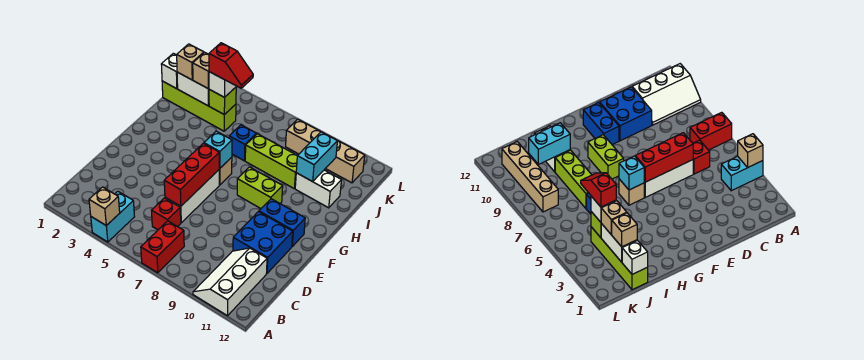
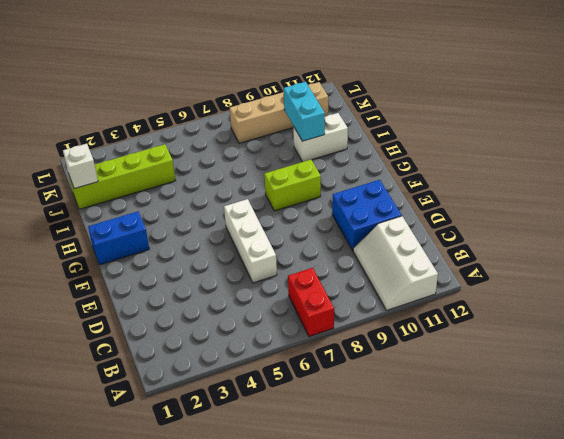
blue brick G1:G2 level 1 -> blue brick F10:F11 level 1
none -> cyan brick A4:B4 level 1
none -> red brick C6 level 1
none -> tan brick G6 level 1

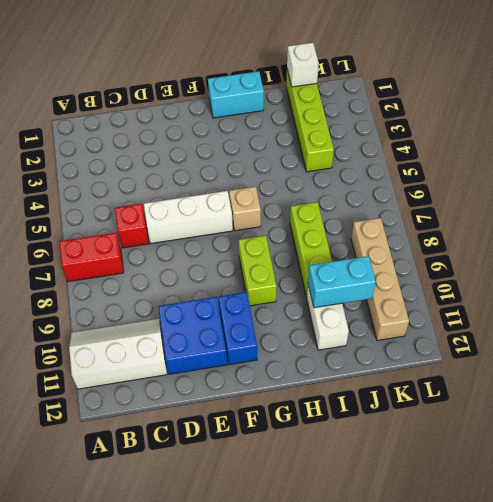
cyan brick G1:H1 level 1 -> cyan brick A4:B4 level 1
none -> blue brick I6 level 1
none -> tan brick A4 level 2
none -> red brick D6:F6 level 2

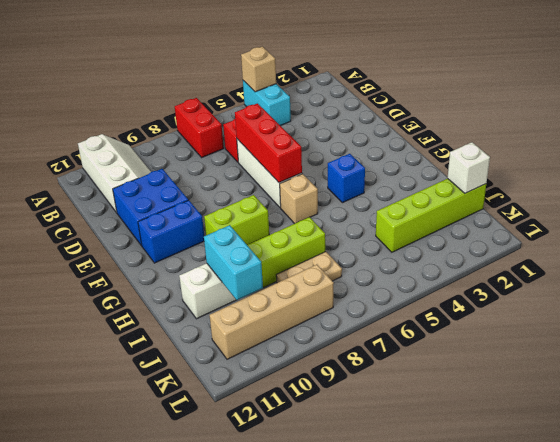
blue brick G4 level 1 -> blue brick I6 level 1
tan plate J7:J8 level 1 -> none
none -> cyan brick G6 level 2
none -> white brick J2:J3 level 2
none -> lime brick J4 level 2

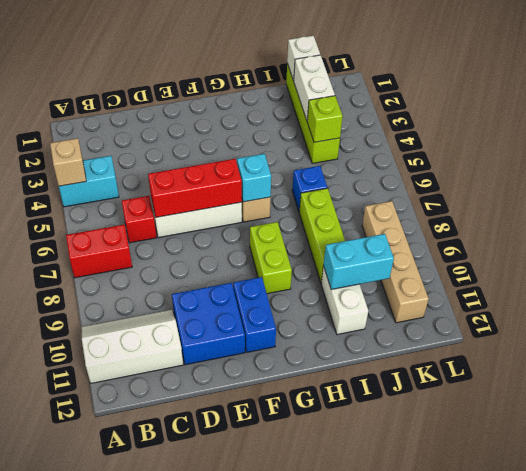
none -> tan brick J2 level 3
none -> tan brick J3 level 3
none -> white brick J4 level 3

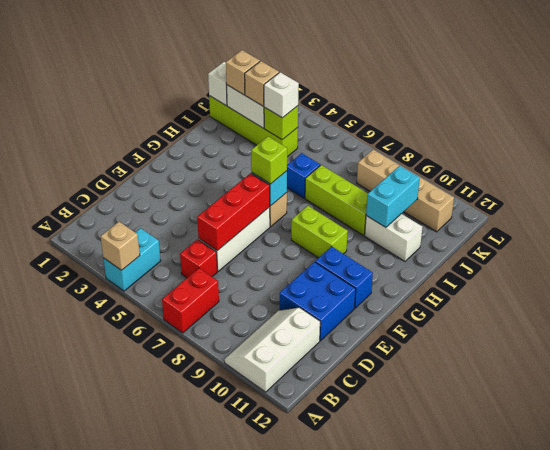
lime brick G6 level 3 -> none
none -> red slope J4:J5 level 4 top 4

